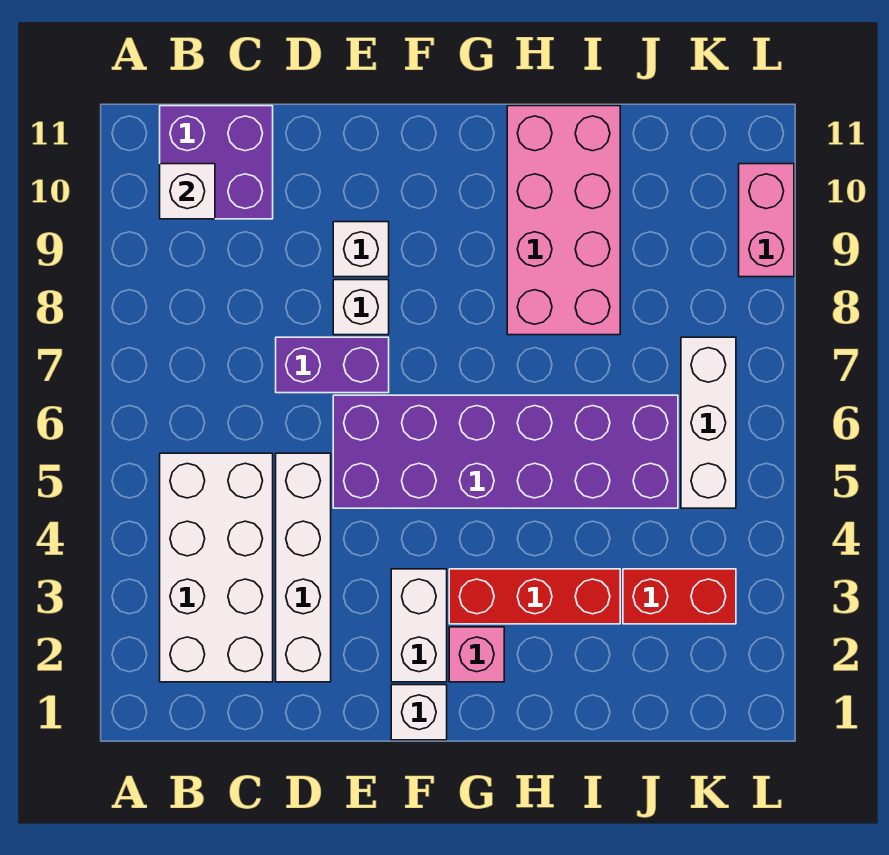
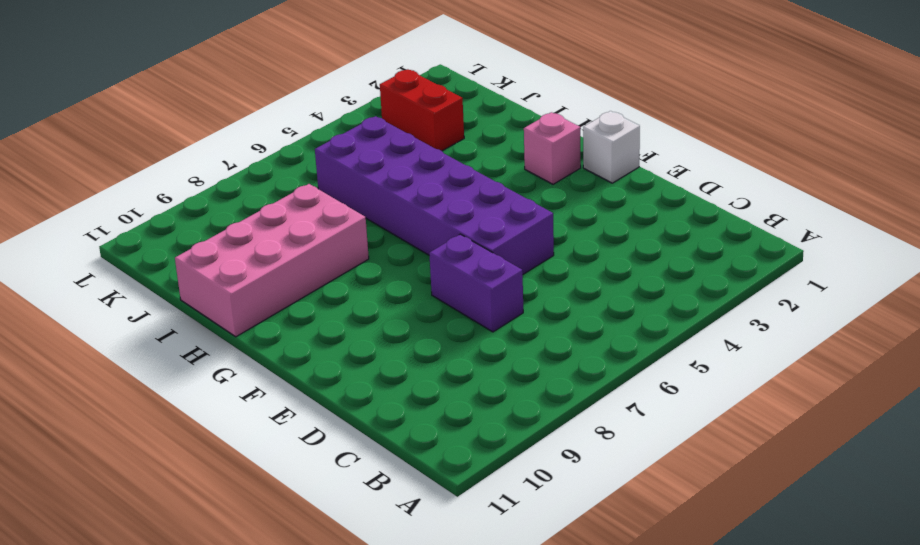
none -> white brick B2:C5 level 1
none -> purple brick B10:C11 level 1
none -> white brick D2:D5 level 1

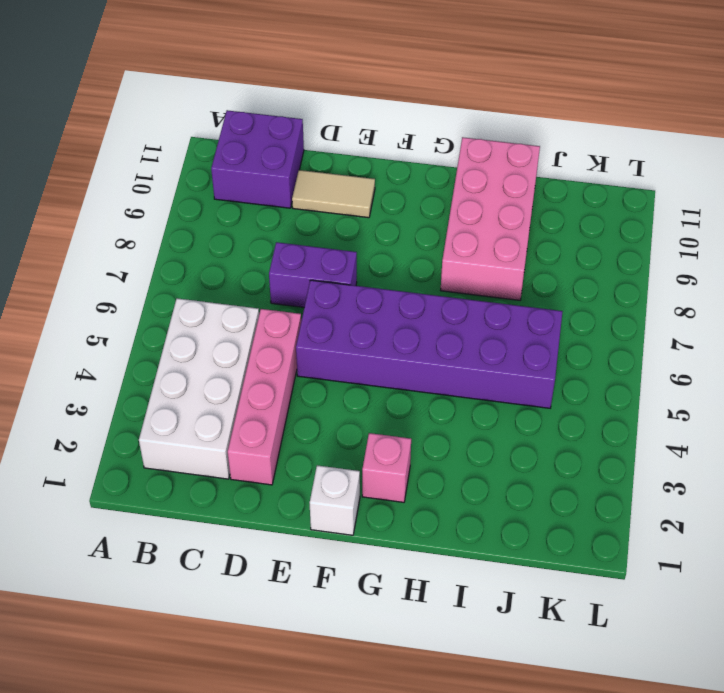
pink brick D2:D5 level 1 -> white brick D2:D5 level 1
tan tile D10:E10 level 1 -> none
none -> white brick E8 level 1
none -> white brick E9 level 1
none -> white brick F2:F3 level 1

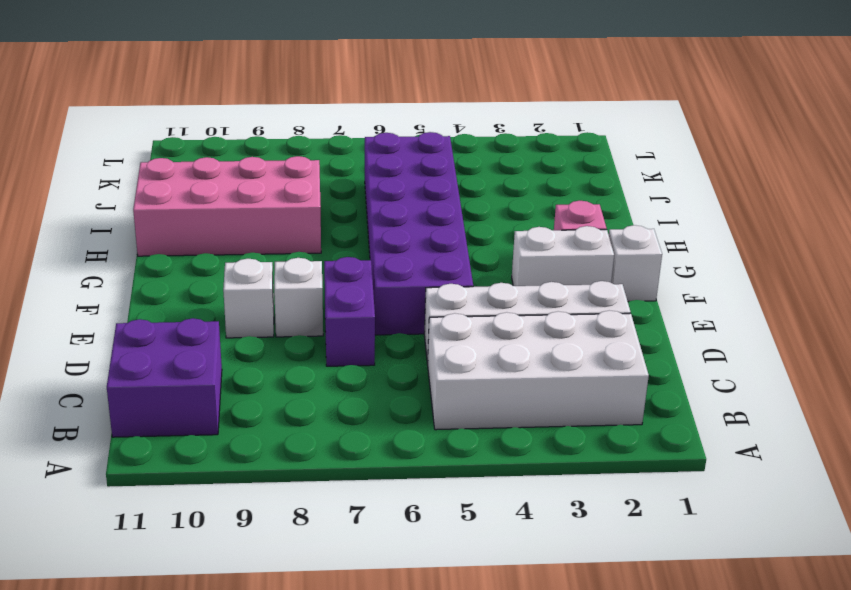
none -> red brick G3:I3 level 1
none -> red brick J3:K3 level 1
none -> white brick K5:K7 level 1

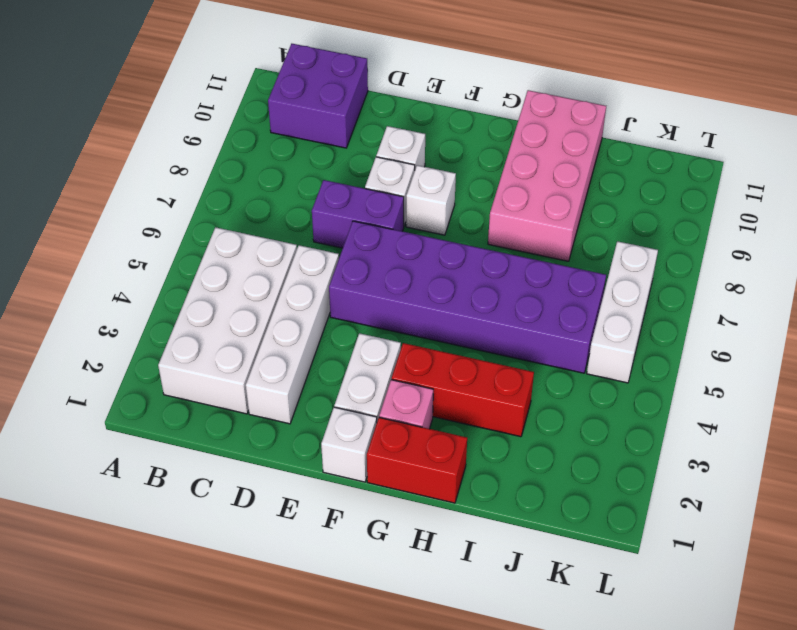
white brick F8 level 1 -> white brick B10 level 2
red brick G1:H1 level 1 -> red brick J3:K3 level 1
none -> pink brick L9:L10 level 1

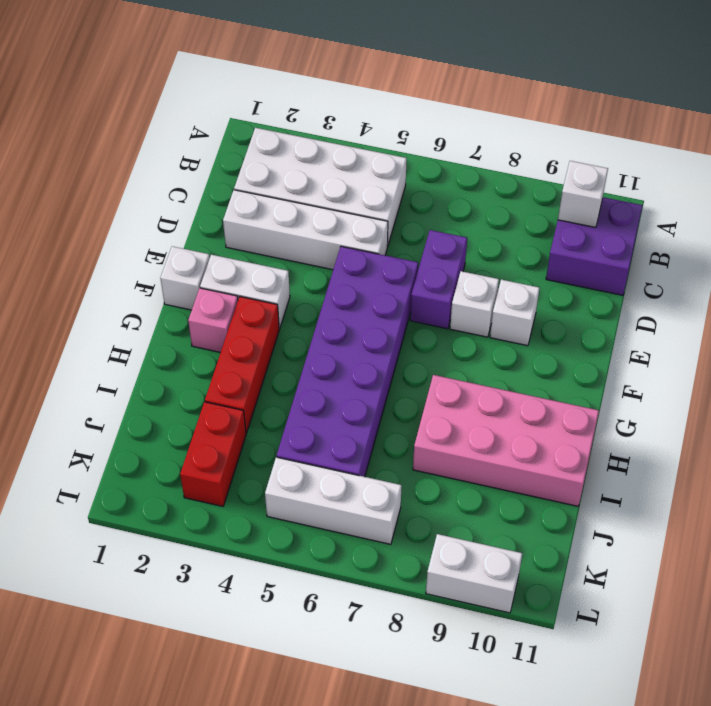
white brick L9:L10 level 1 -> pink brick L9:L10 level 1

